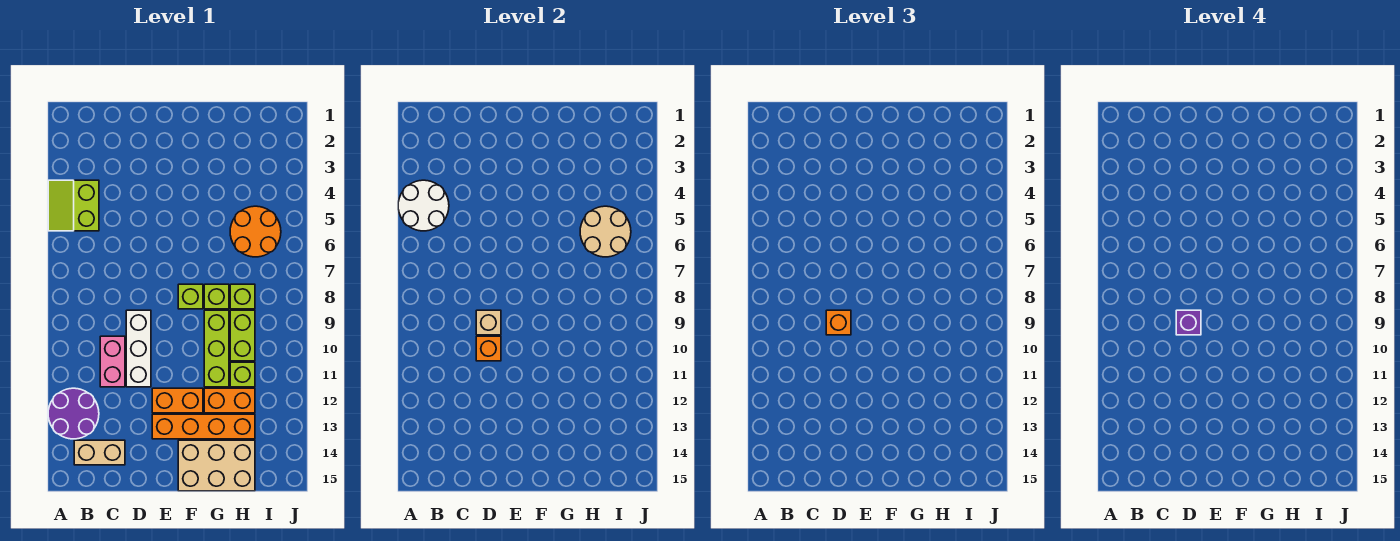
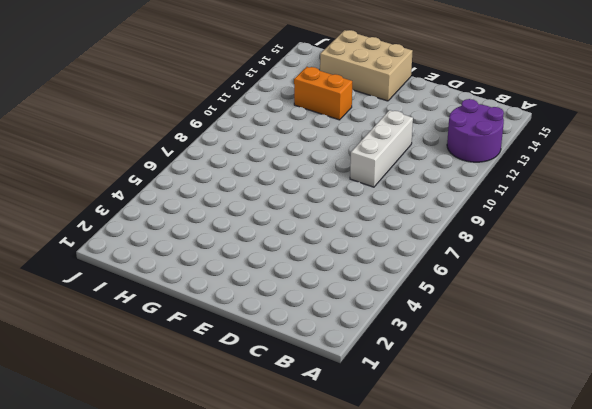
none -> lime slope A4:B5 level 1 top B
none -> tan brick B14:C14 level 1
none -> pink brick C10:C11 level 1

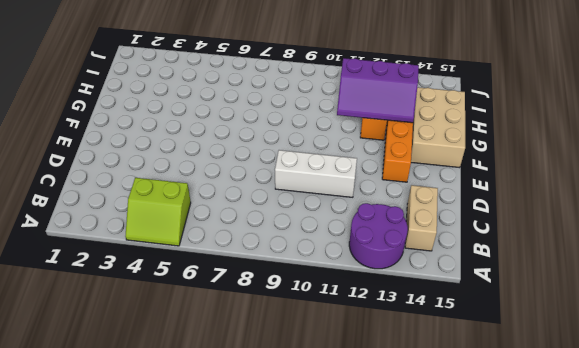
purple slope G11:H13 level 2 top H -> none
none -> pink brick C10:C11 level 1
none -> orange brick E12:F12 level 1
none -> lime brick F8 level 1

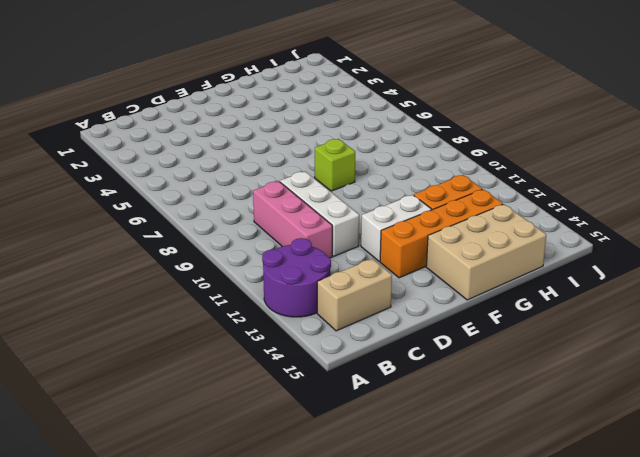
pink brick C9:C11 level 1 -> pink brick C10:C11 level 1
white brick E12:F12 level 1 -> orange brick E12:F12 level 1
none -> lime slope A4:B5 level 1 top B
none -> lime brick G8 level 1
none -> lime brick G9:G11 level 1

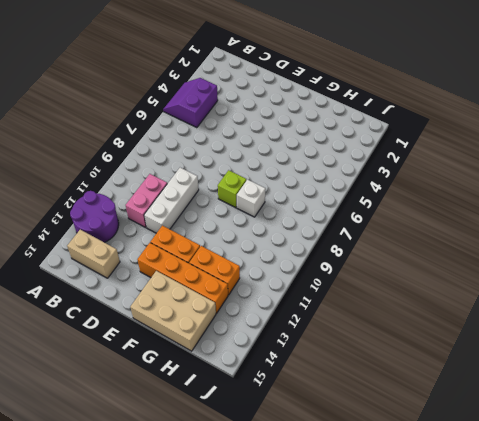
purple slope A4:B5 level 1 top B -> lime slope A4:B5 level 1 top B
white brick G8 level 1 -> lime brick G8 level 1
none -> lime brick G9:G11 level 1
none -> orange round brick H5:I6 level 1
none -> lime brick H8 level 1

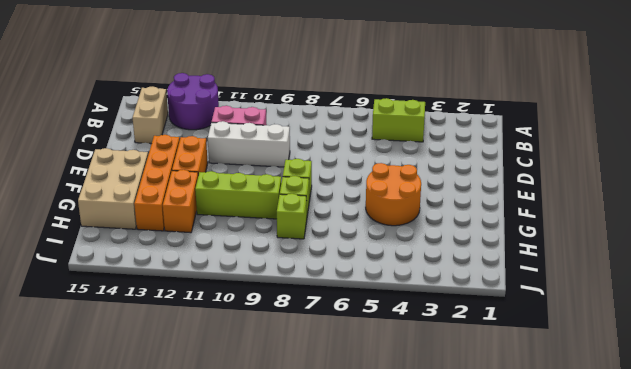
orange round brick F4:G5 level 1 -> orange round brick H5:I6 level 1
none -> lime brick H9:H10 level 1
none -> lime brick H11 level 1
none -> white round brick A4:B5 level 2

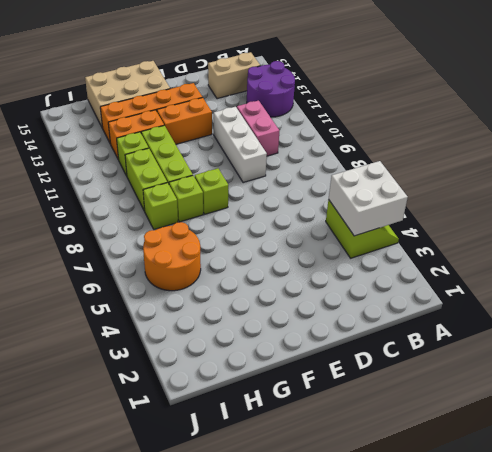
white brick A4:B5 level 2 -> white round brick A4:B5 level 2
none -> tan brick D9 level 2
none -> orange brick D10 level 2
none -> tan round brick H5:I6 level 2

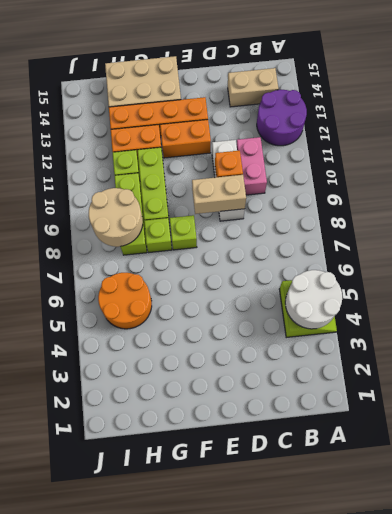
tan brick D9:E9 level 2 -> tan brick D9 level 2
tan round brick H8:I9 level 2 -> tan round brick H5:I6 level 2
none -> orange brick D9 level 3
none -> purple brick D9 level 4

